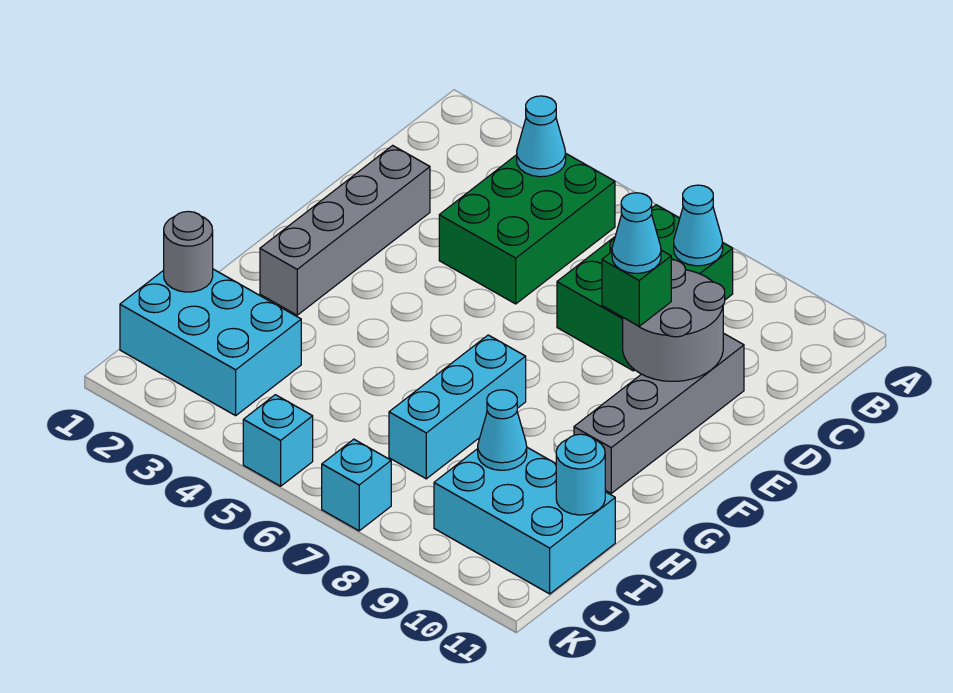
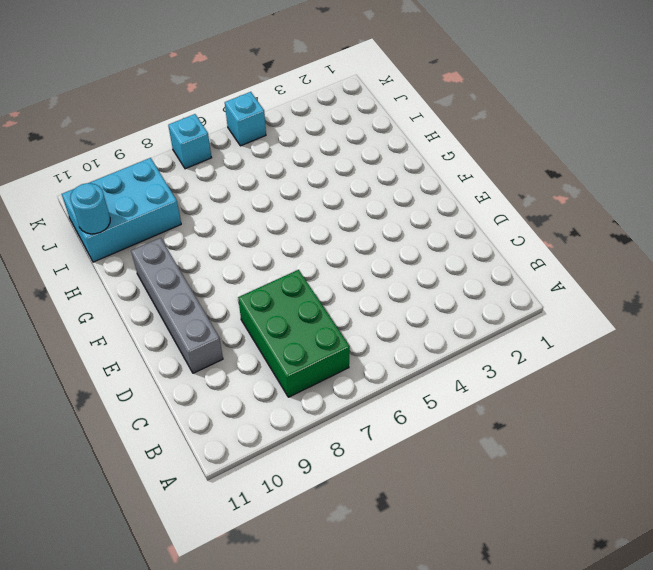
none -> green brick B4:D5 level 1
none -> grey brick D2:G2 level 1
none -> cyan brick G7:I7 level 1

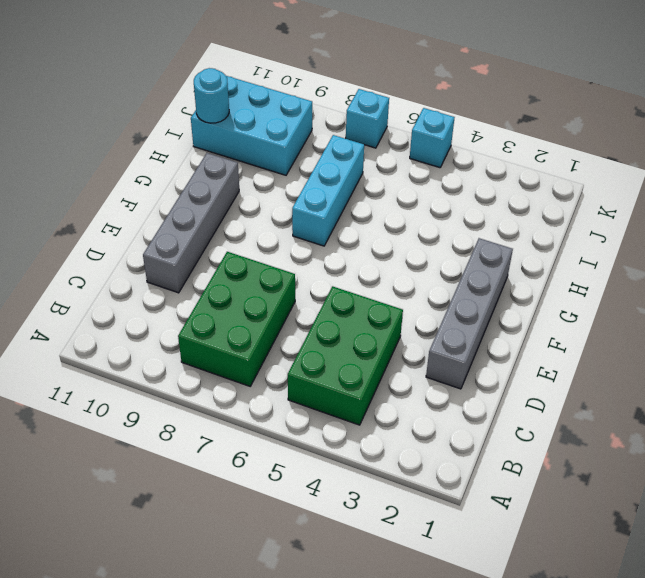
none -> cyan brick I1:J3 level 1
none -> cyan cone B4 level 2
none -> cyan cone B8 level 2

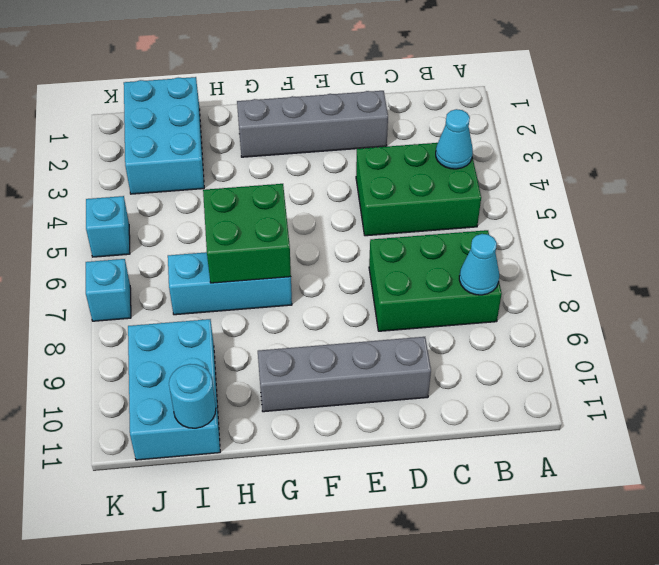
green brick G6:H7 level 2 -> none
none -> grey round brick D9:E10 level 2
none -> grey round brick I1 level 2
none -> cyan cone I9 level 2

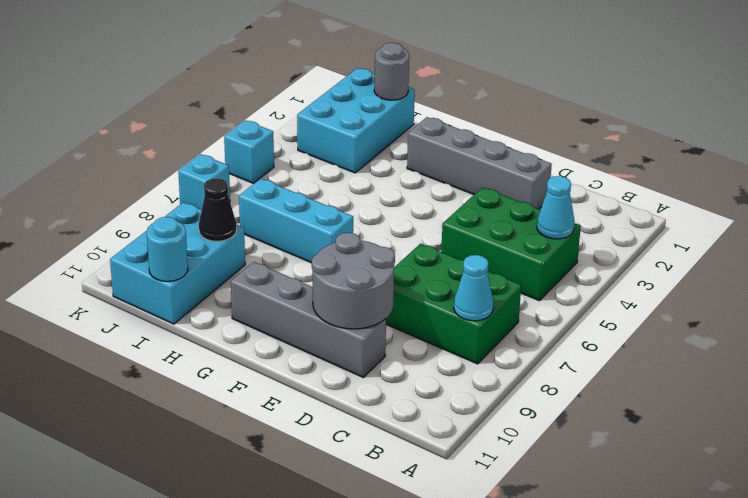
black cone I9 level 2 -> cyan cone I9 level 2
none -> green brick E9 level 3
none -> cyan cone E9 level 4

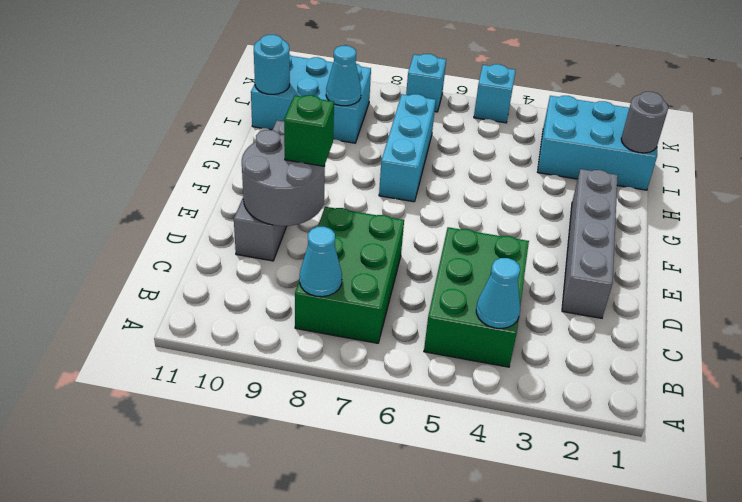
none -> cyan cone E9 level 4

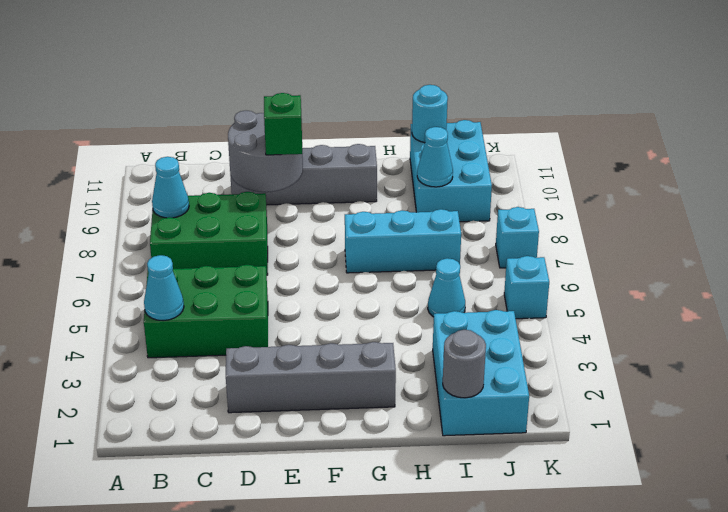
cyan cone I5 level 1 -> cyan cone E9 level 4

